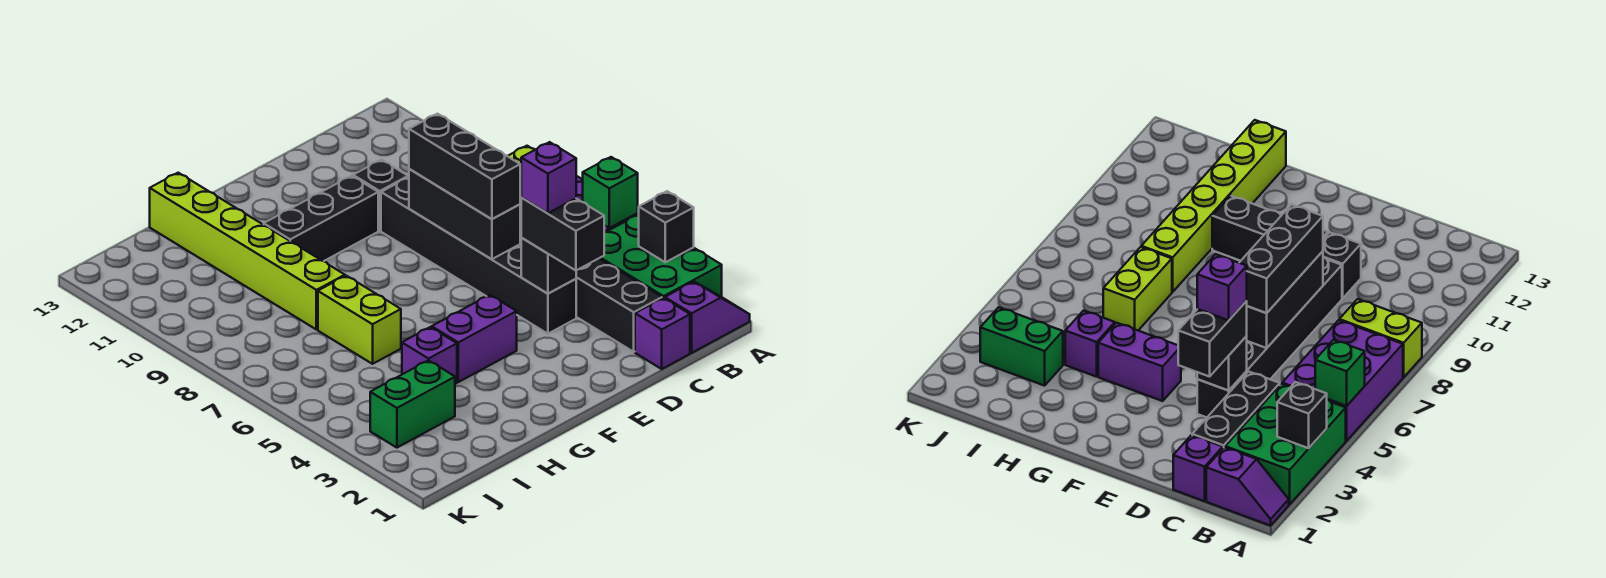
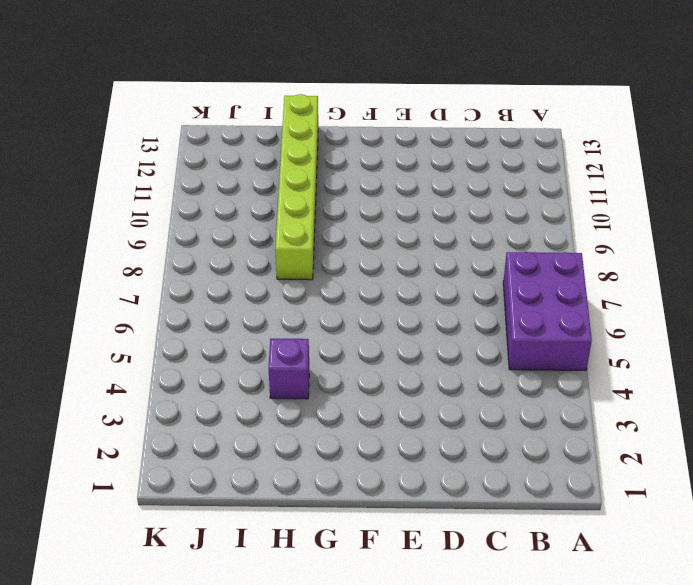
none -> purple slope A1:B1 level 1 top B
none -> green brick A2:B4 level 1
none -> lime brick A8:B8 level 1

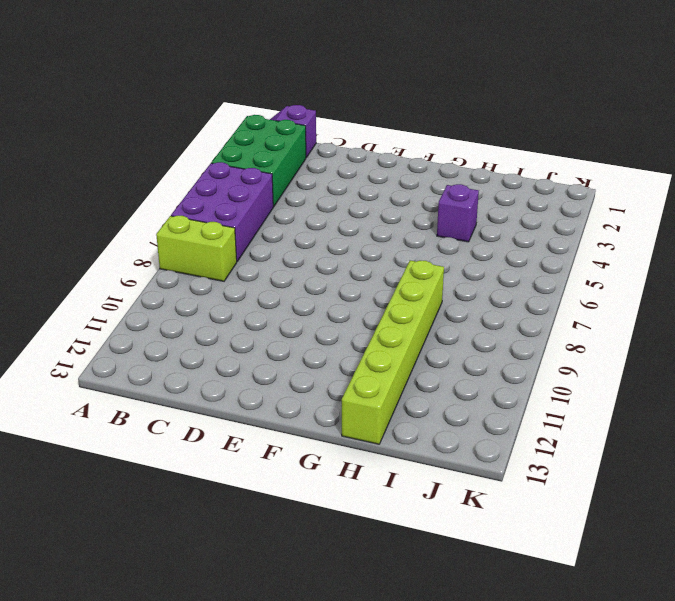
none -> purple brick C1 level 1
none -> black brick C2:C4 level 1
none -> black brick D4:D9 level 1

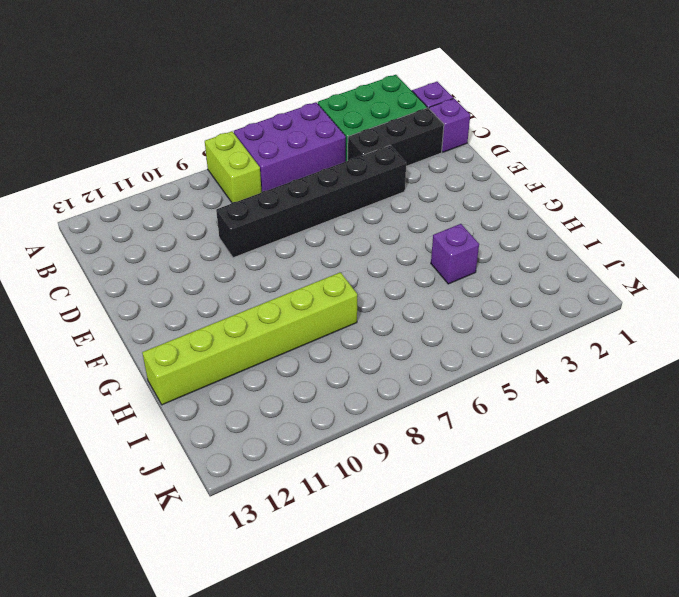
none -> black brick D10 level 1
none -> black brick E10:G10 level 1
none -> purple brick F4:G4 level 1

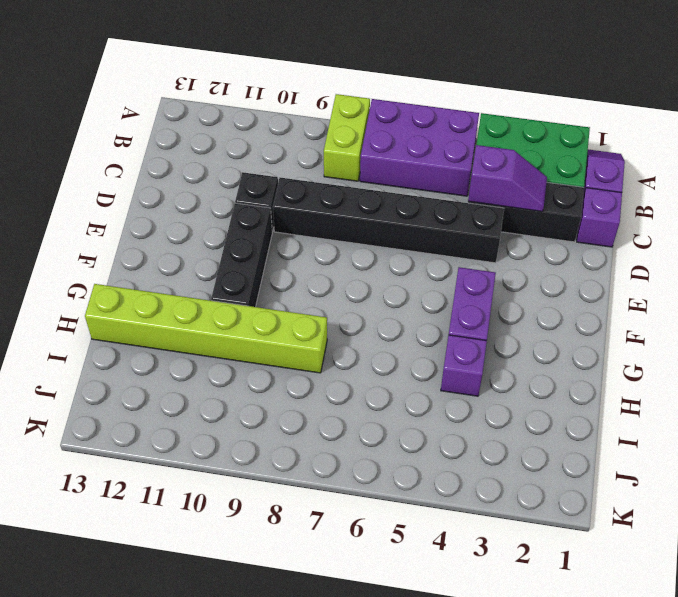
purple slope C3:C4 level 2 top 4 -> none
none -> lime brick H6:H7 level 1
none -> green brick I3:J3 level 1
none -> black brick A3 level 2

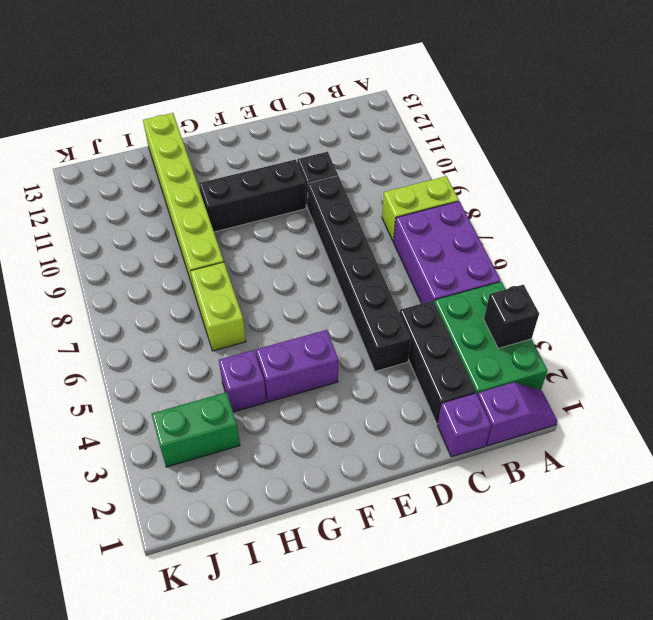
none -> green brick A5 level 2
none -> black brick D4 level 2
none -> black brick D6:D8 level 2

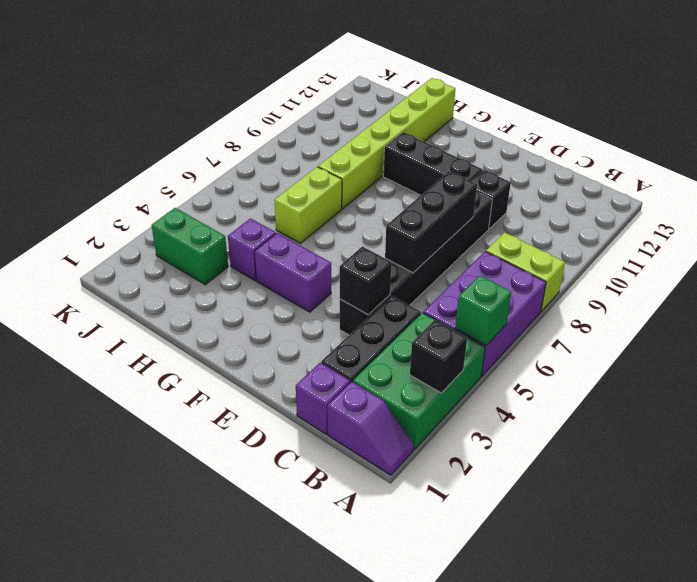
none -> black brick D3:D4 level 3
none -> black brick D6:D8 level 3
none -> purple brick D4 level 4

